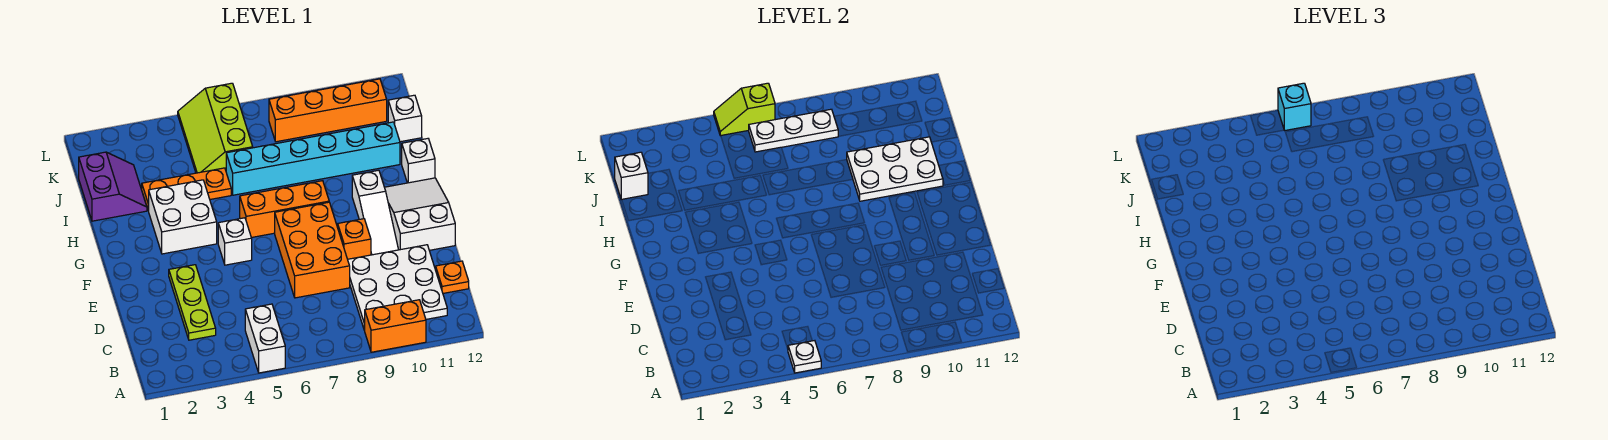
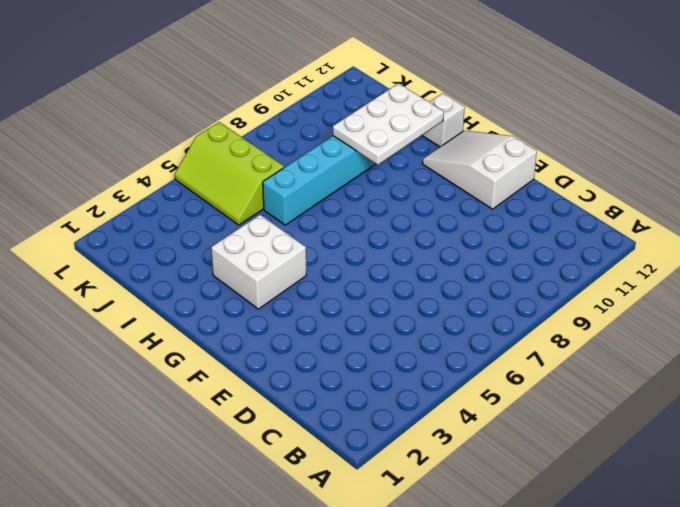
none -> white brick A5:B5 level 1
none -> orange brick A9:A10 level 1
none -> white plate B9:D11 level 1

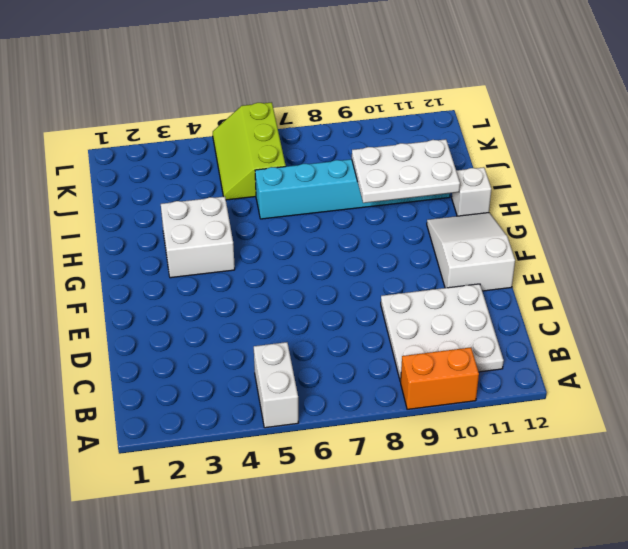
none -> lime plate C3:E3 level 1
none -> orange plate C12 level 1
none -> orange brick D7:F8 level 1

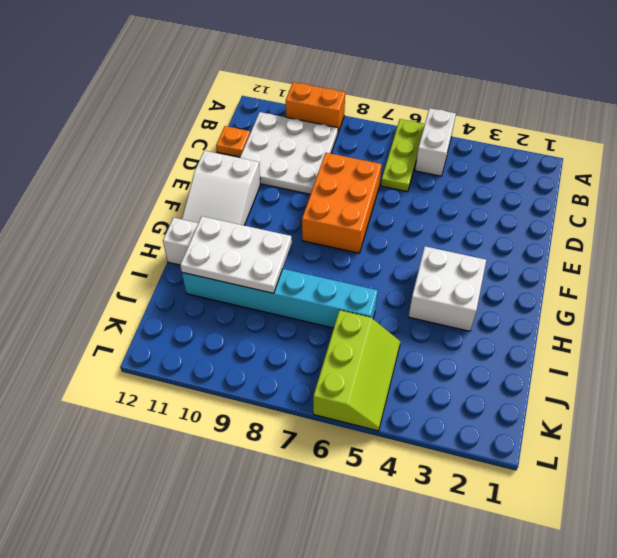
lime plate A6:C6 level 1 -> lime plate C3:E3 level 1
none -> orange brick E9 level 1
none -> white slope E10:G10 level 1 top G
none -> white brick F5 level 1

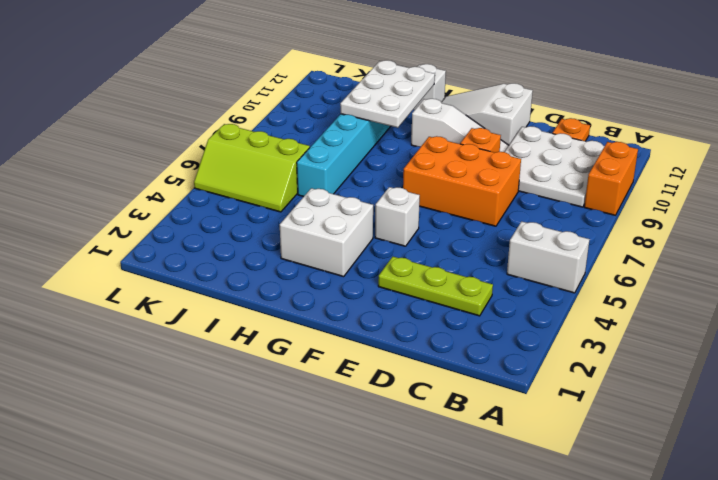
none -> orange brick G6:G8 level 1
none -> purple slope I1:J2 level 1 top 1
none -> orange plate I3:I5 level 1

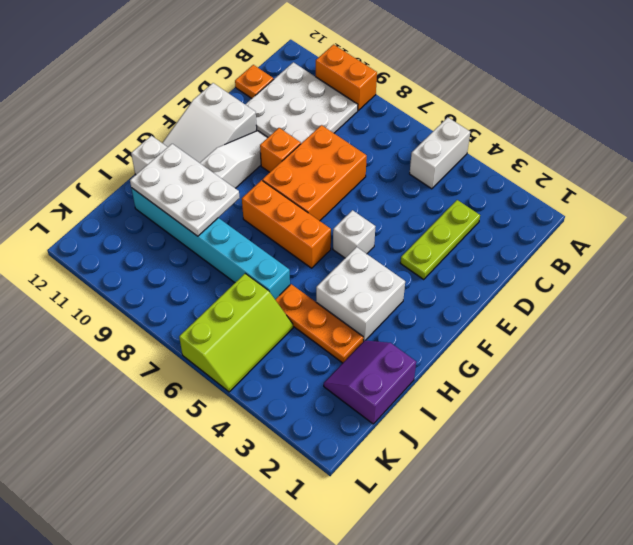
none -> white brick J12 level 1
none -> orange brick K8:K11 level 1
none -> white plate A5 level 2

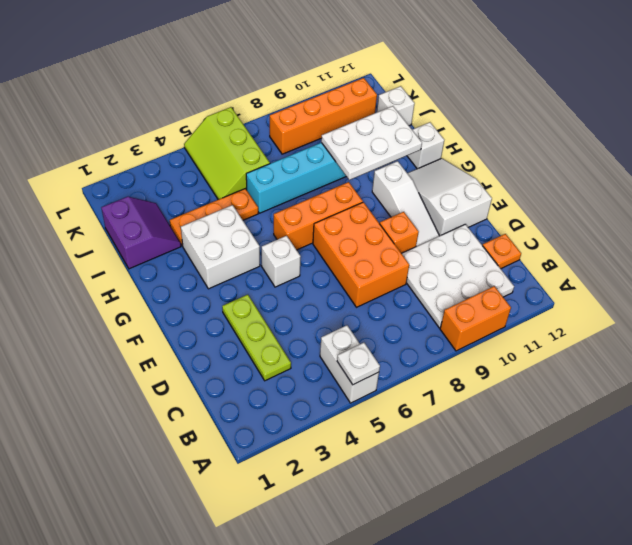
none -> white brick J1 level 2
none -> white plate K6:K8 level 2
none -> lime slope L5:L6 level 2 top 6

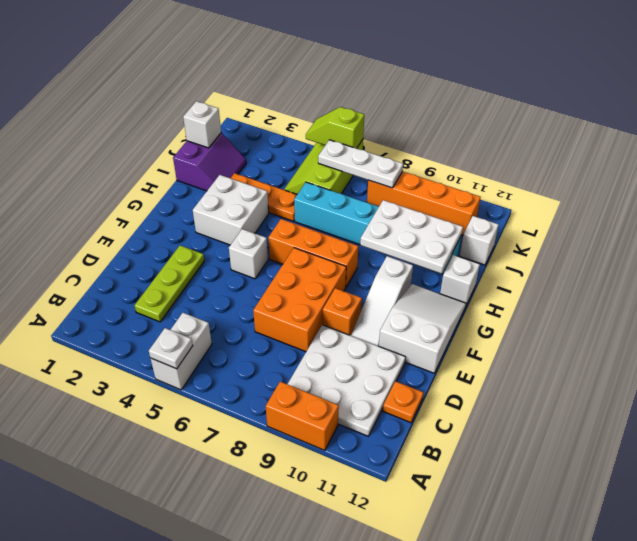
none -> cyan brick L6 level 3

